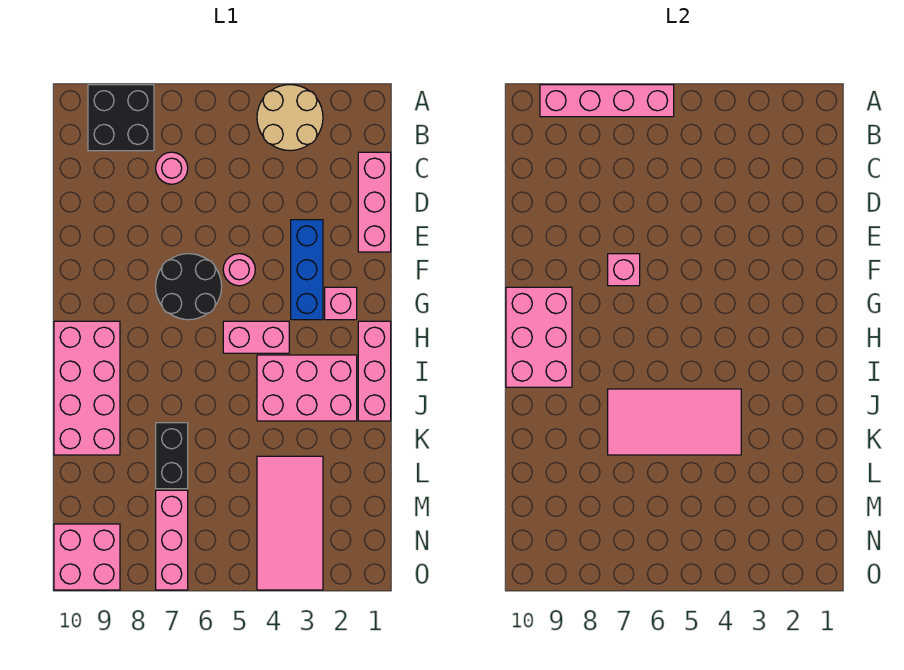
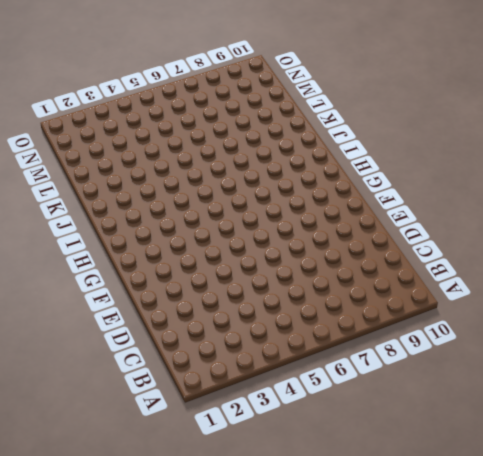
none -> tan round brick A3:B4 level 1
none -> black brick A8:B9 level 1
none -> pink brick C1:E1 level 1

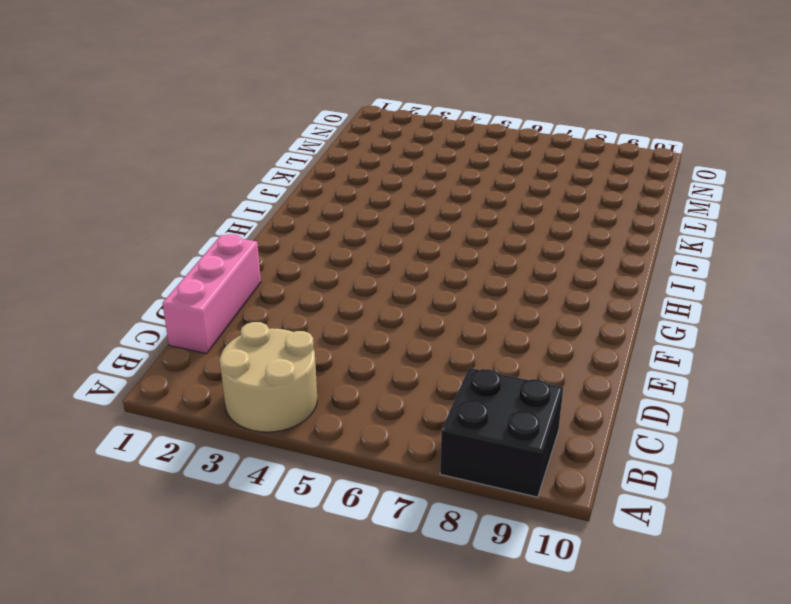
none -> pink round brick C7 level 1
none -> blue brick E3:G3 level 1
none -> pink round brick F5 level 1

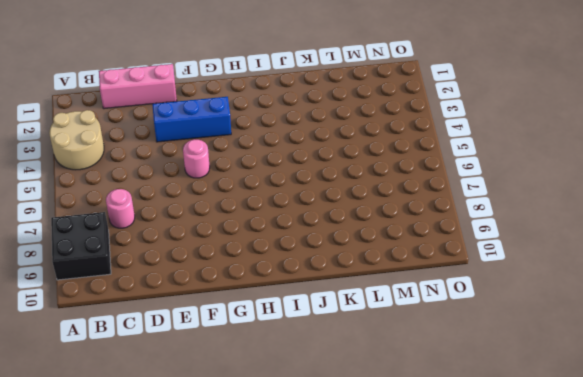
none -> black round brick F6:G7 level 1
none -> pink brick G2 level 1
none -> pink brick H1:J1 level 1

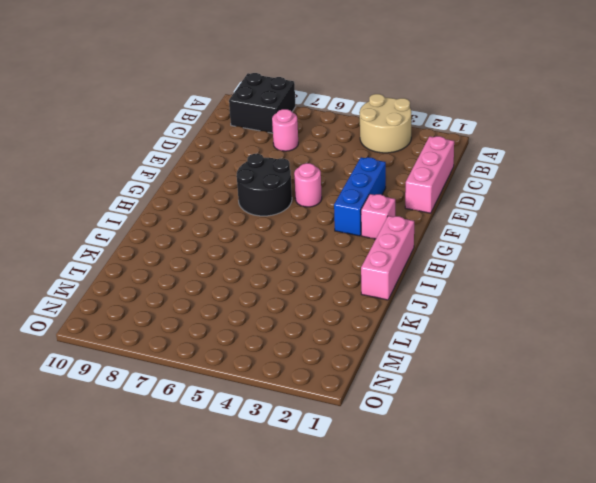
none -> pink brick H4:H5 level 1
none -> pink brick H9:K10 level 1
none -> pink brick I2:J4 level 1

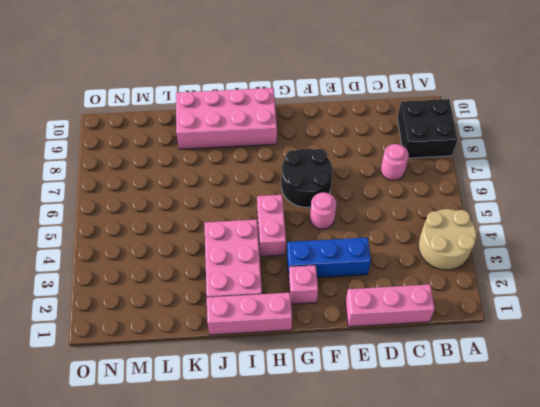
none -> black brick K7:L7 level 1
none -> pink tile L3:O4 level 1
none -> pink brick M7:O7 level 1

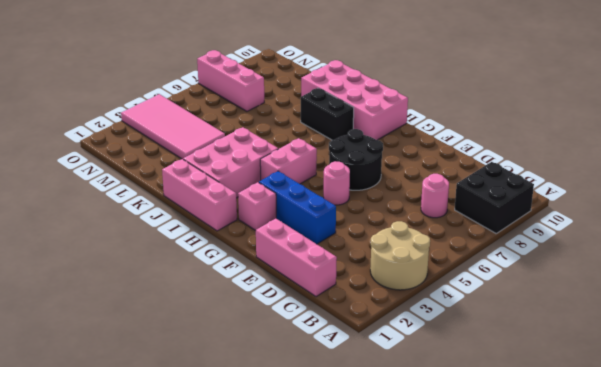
black brick I8:J8 level 1 -> black brick K7:L7 level 1
none -> pink brick N9:O10 level 1
none -> pink brick A6:A9 level 2
none -> pink brick F7 level 2

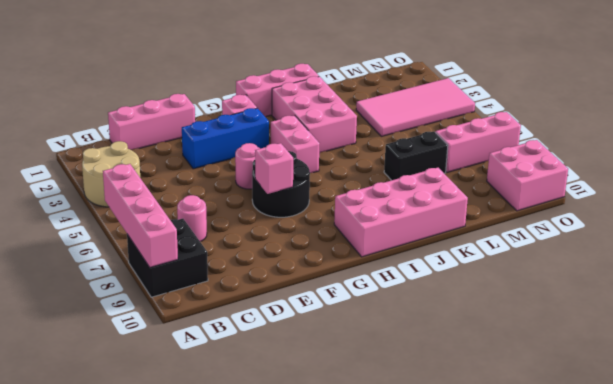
none -> pink brick G9:I10 level 2
none -> pink tile J4:K7 level 2

